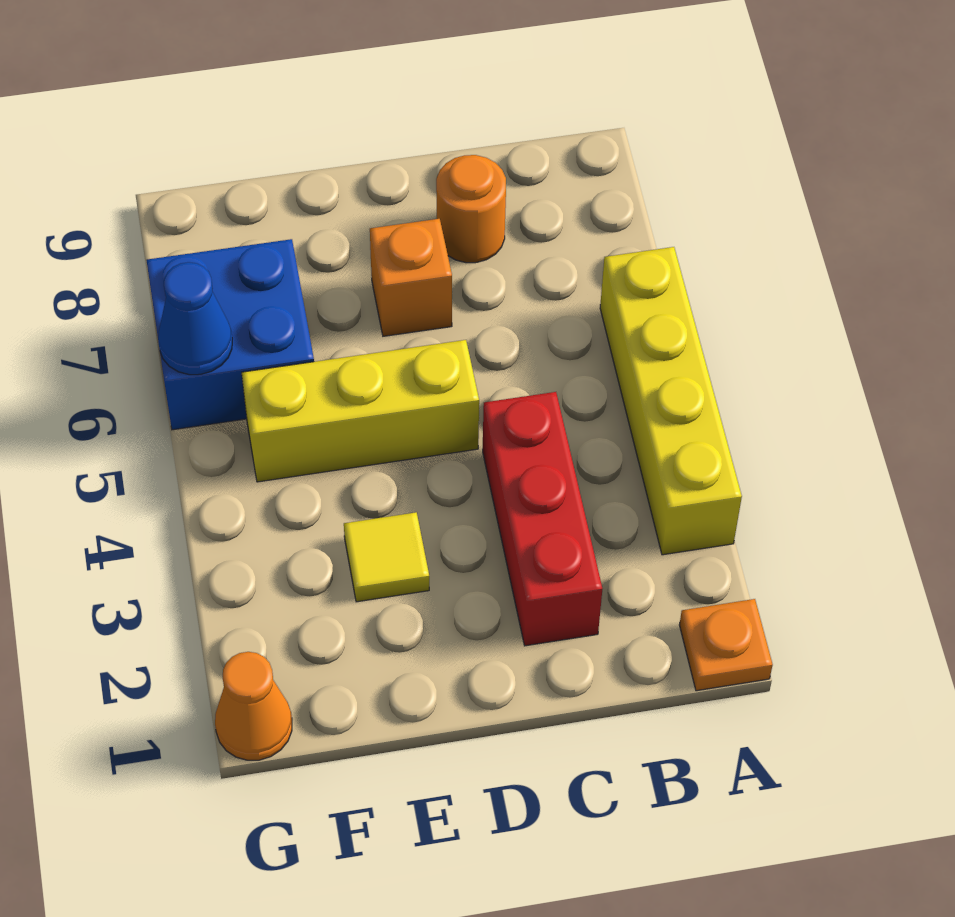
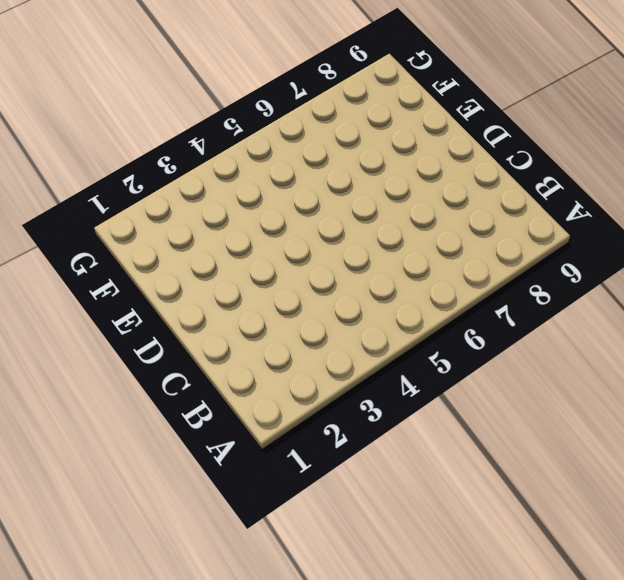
none -> orange plate A1 level 1
none -> yellow brick A3:A6 level 1

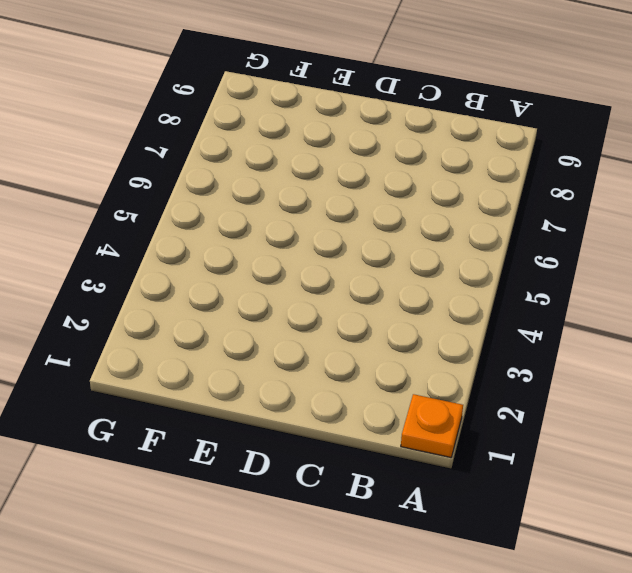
none -> yellow brick A3:A6 level 1
none -> red brick C2:C4 level 1

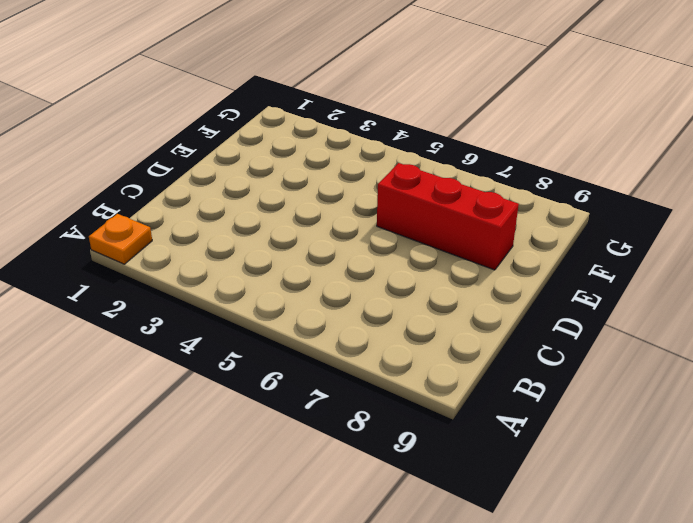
red brick E6:E8 level 1 -> red brick C2:C4 level 1
none -> yellow brick A3:A6 level 1
none -> orange round brick C8 level 1

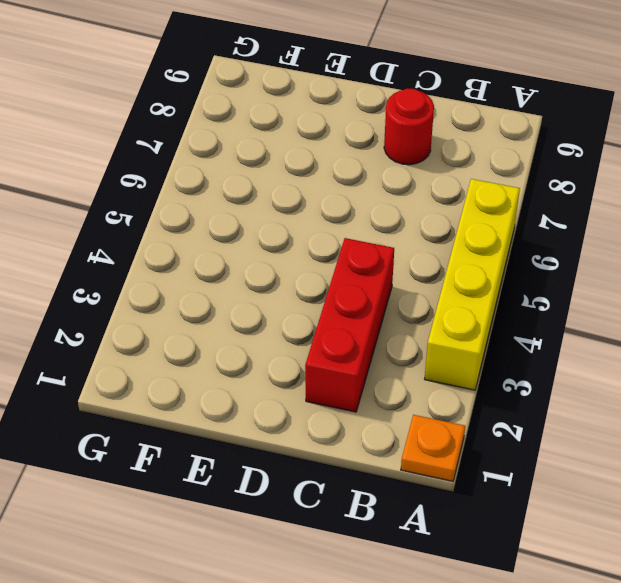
red round brick C8 level 1 -> orange round brick C8 level 1
none -> yellow brick D5:F5 level 1
none -> orange brick D7 level 1

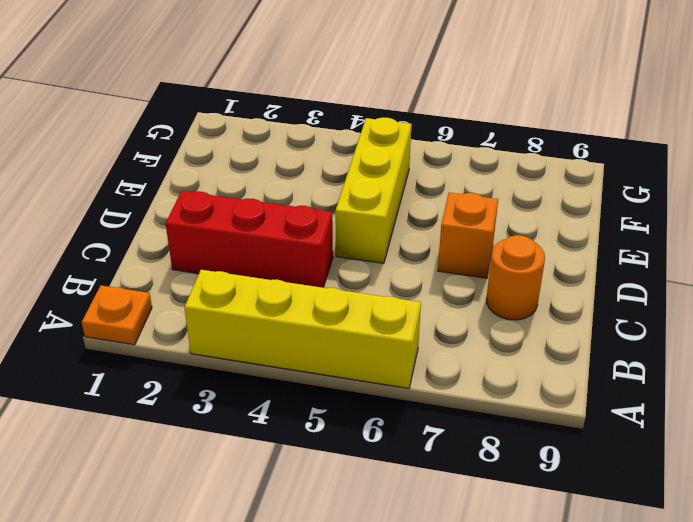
none -> yellow tile E3 level 1
none -> blue brick F6:G7 level 1

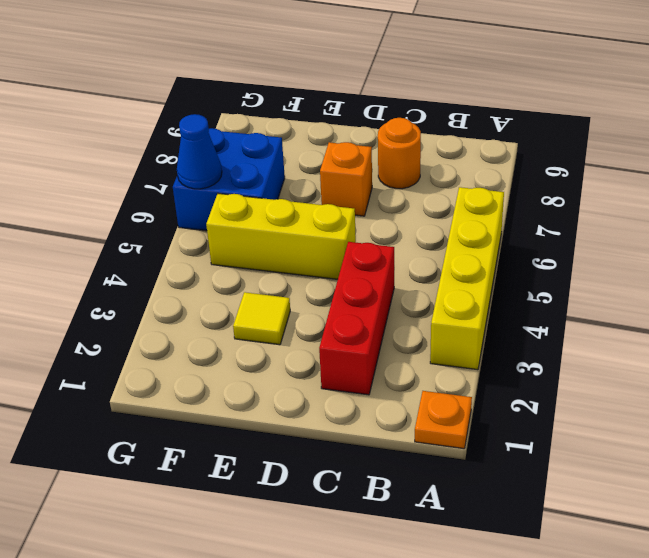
none -> orange cone G1 level 1

